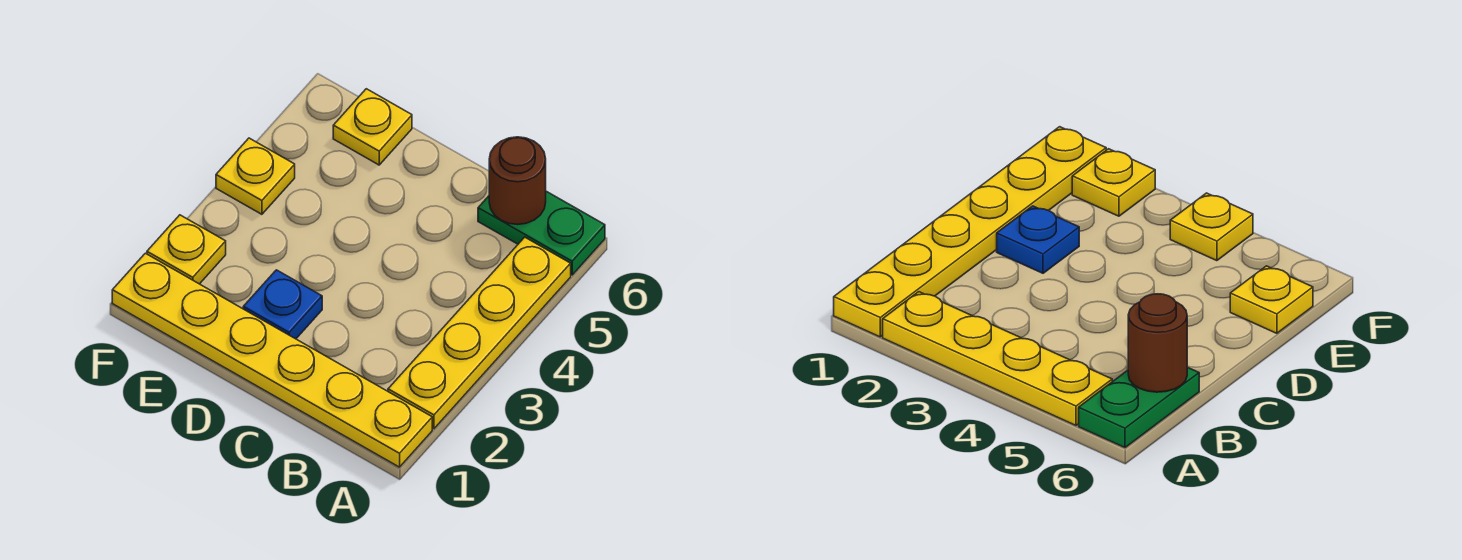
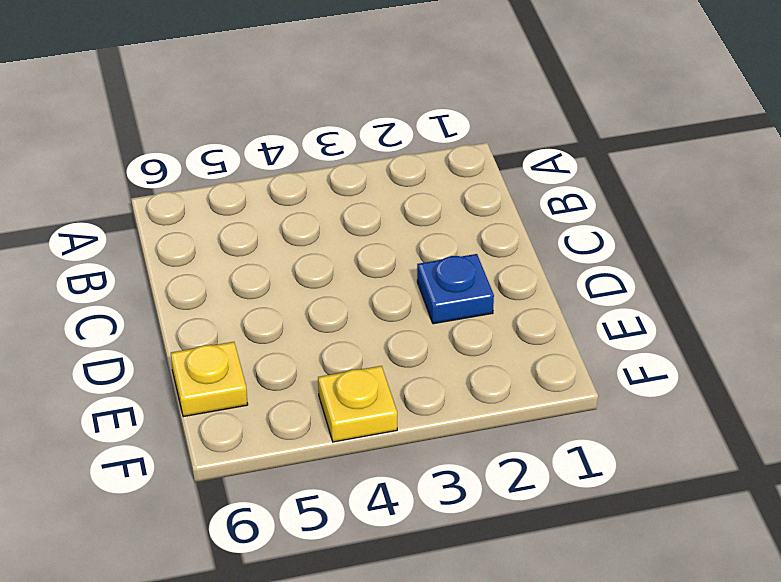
none -> yellow plate A1:F1 level 1
none -> yellow plate A2:A5 level 1

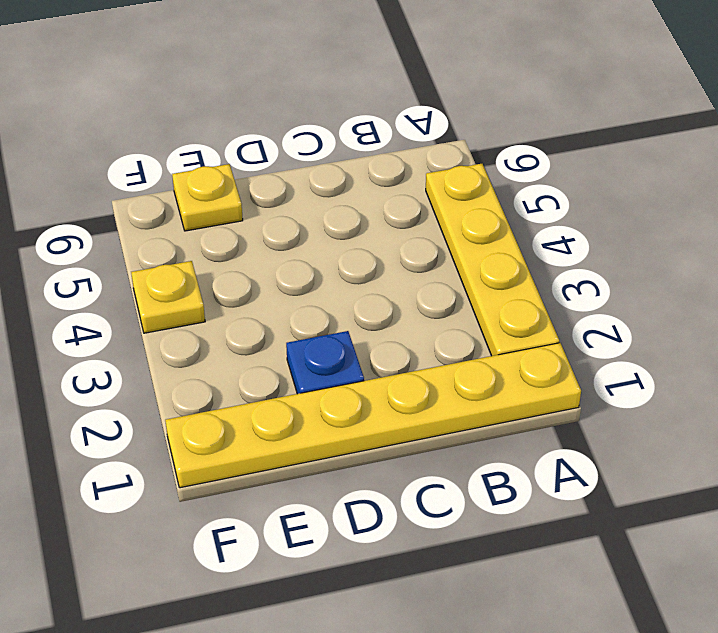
none -> green plate A6:B6 level 1
none -> yellow plate F2 level 1

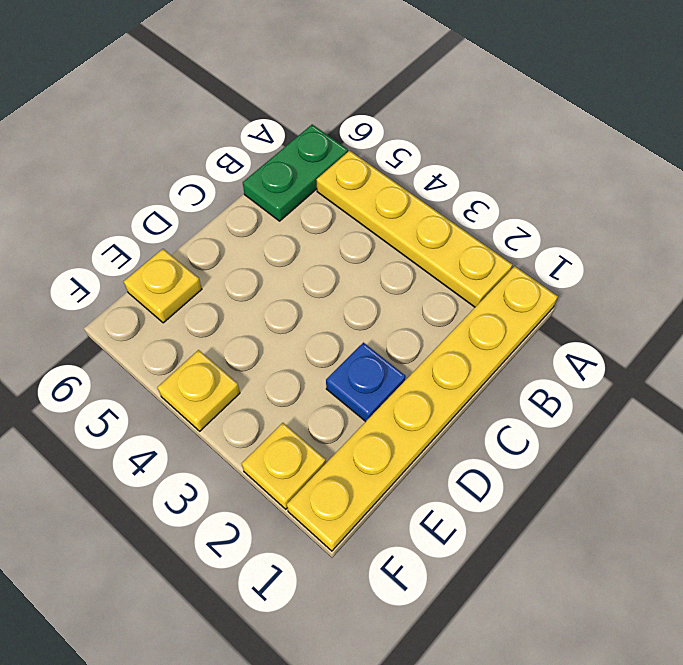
none -> brown round brick B6 level 2

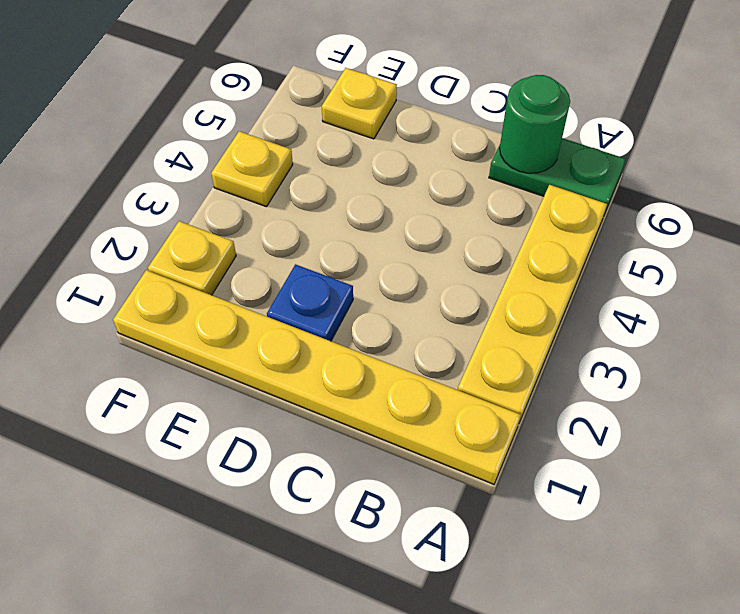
green round brick B6 level 2 -> brown round brick B6 level 2

